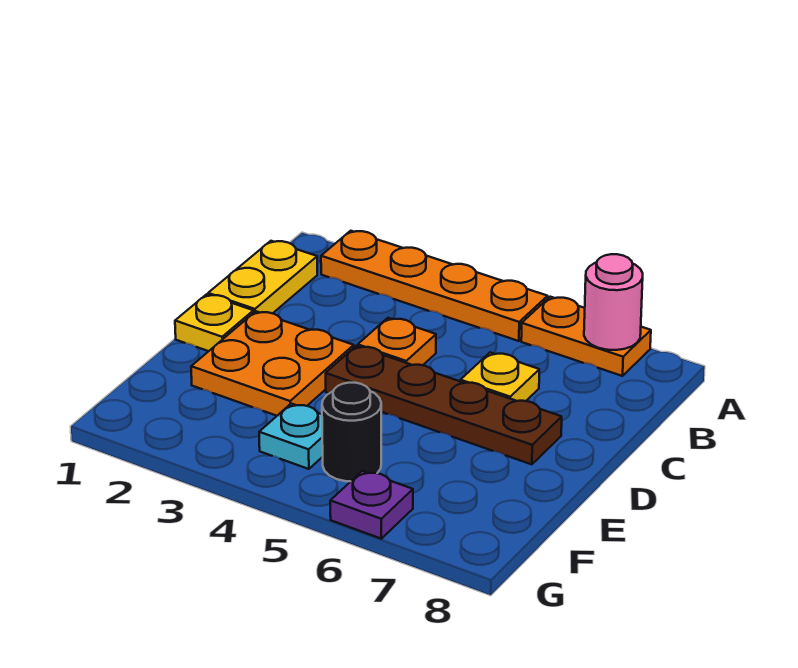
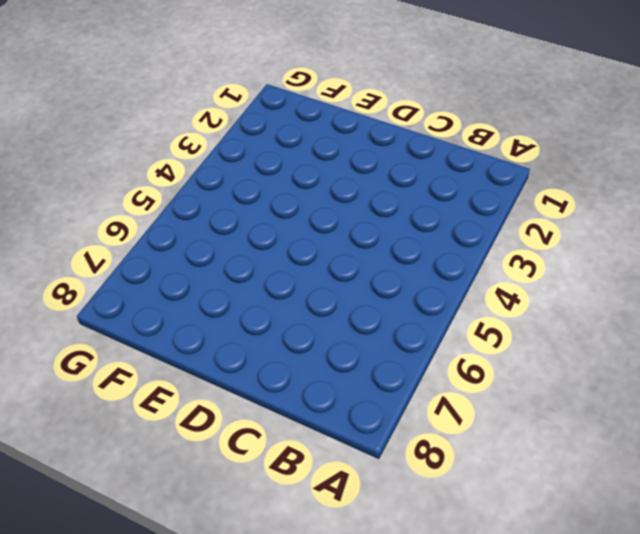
none -> orange plate A2:A5 level 1
none -> orange plate A6:A7 level 1
none -> yellow plate B1:C1 level 1

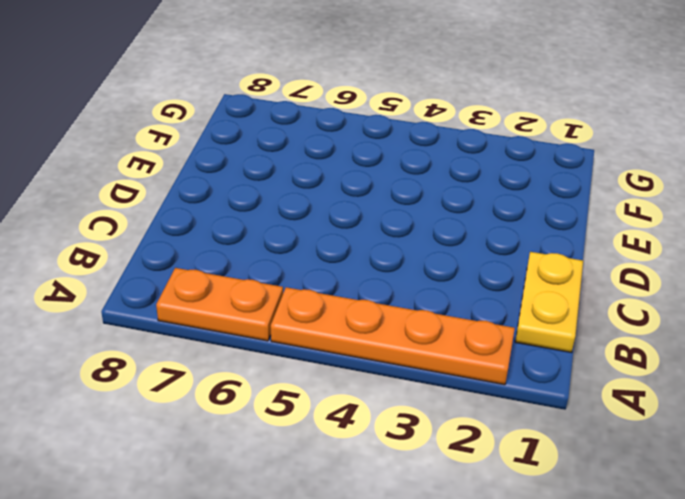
none -> orange plate C4 level 1
none -> yellow plate C6 level 1
none -> yellow plate D1 level 1

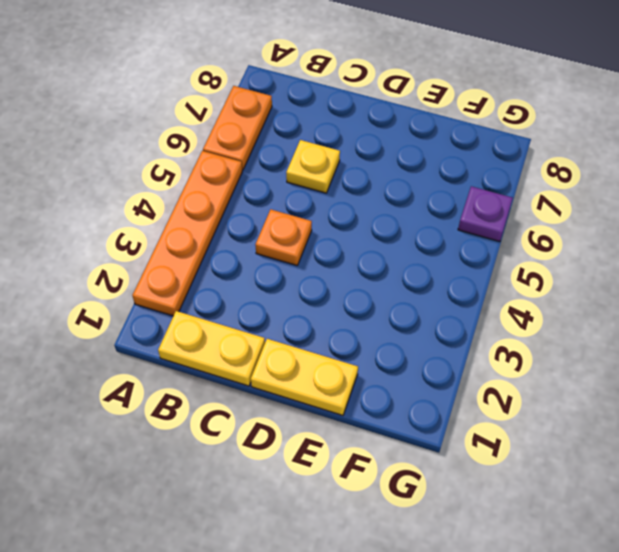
yellow plate D1:E1 level 1 -> yellow plate D1 level 1
none -> orange plate D2:E3 level 1
none -> brown plate D4:D7 level 1
none -> cyan plate F4 level 1

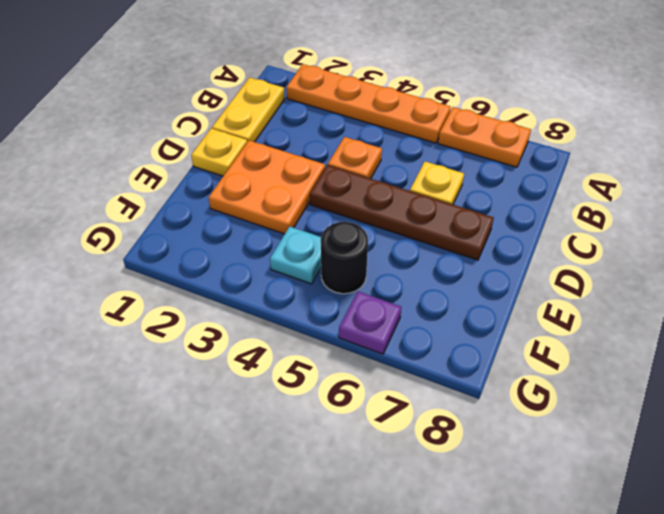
none -> pink round brick A7 level 2

